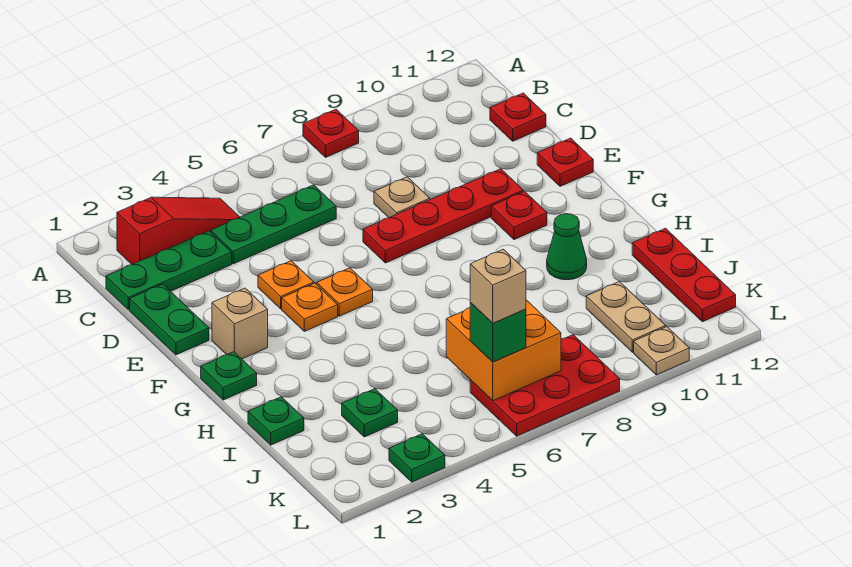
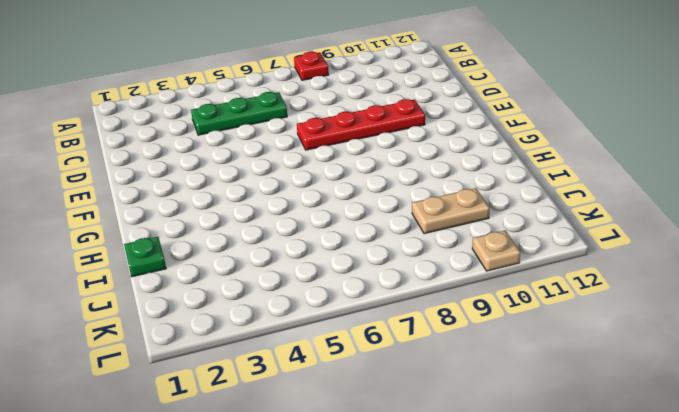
tan plate J9:J10 level 1 -> tan plate J10:K10 level 1
none -> red slope B2:B4 level 1 top 2
none -> green plate C1:C3 level 1
none -> red plate C12 level 1

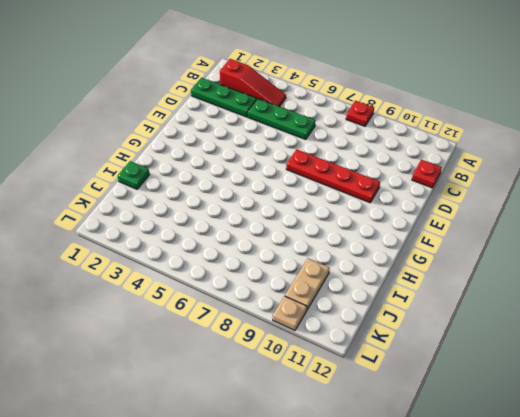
none -> green plate D1:E1 level 1
none -> tan plate D8 level 1
none -> orange plate E4 level 1

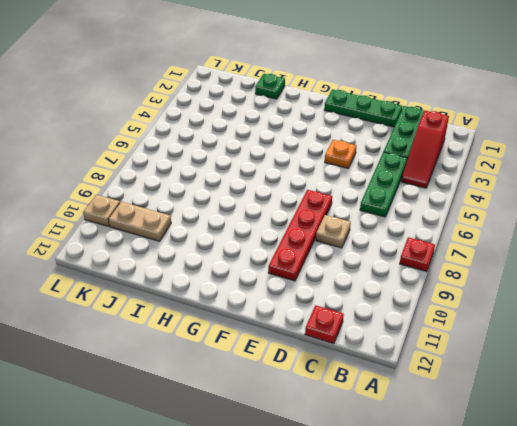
green plate D1:F1 level 1 -> green plate D1:E1 level 1
none -> red plate E12 level 1
none -> tan brick F2 level 1
none -> orange plate F4 level 1

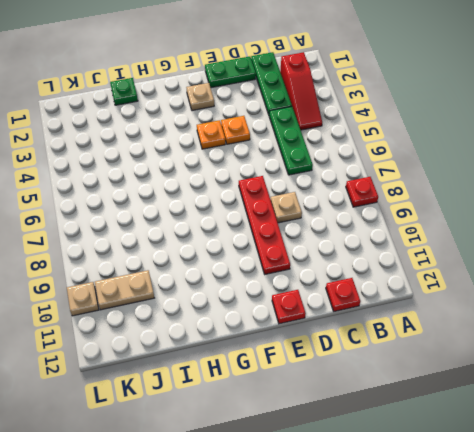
tan plate F2 level 1 -> tan brick F2 level 1
none -> orange plate F5 level 1
none -> red plate F10 level 1
none -> green plate G1 level 1

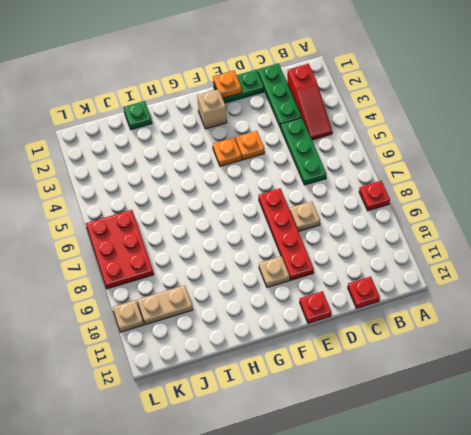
orange plate E1 level 2 -> orange plate F5 level 1
tan plate F10 level 1 -> red plate F10 level 1
none -> green plate G1 level 1
none -> green cone H10 level 1
none -> red plate I12:K12 level 1

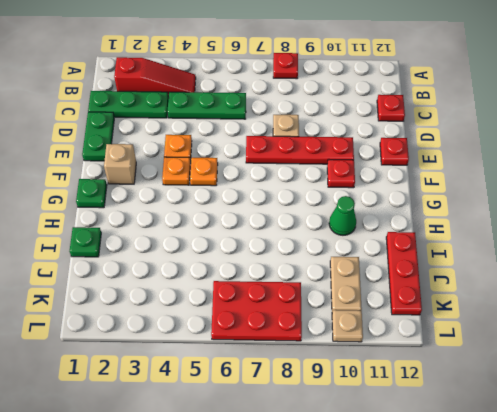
none -> green plate J3 level 1
none -> green plate L3 level 1
none -> orange brick J6:K7 level 2

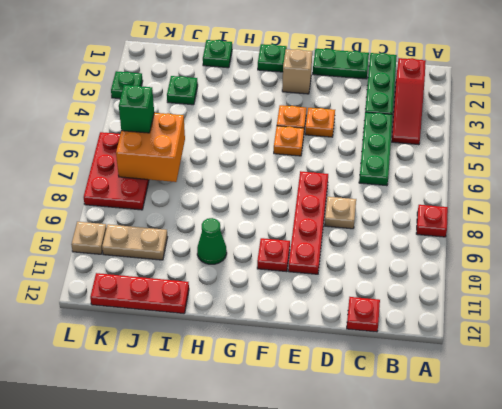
none -> red plate E12 level 1
none -> tan brick K6 level 4

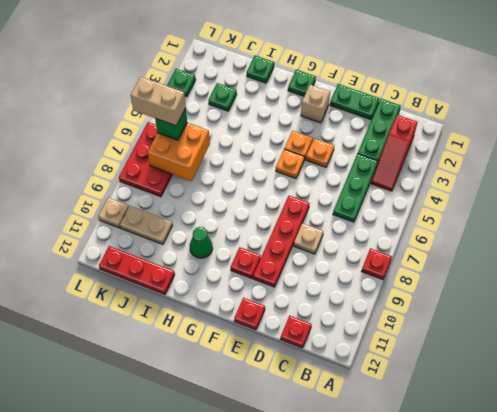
tan brick K6:L6 level 4 -> tan brick K6 level 4

